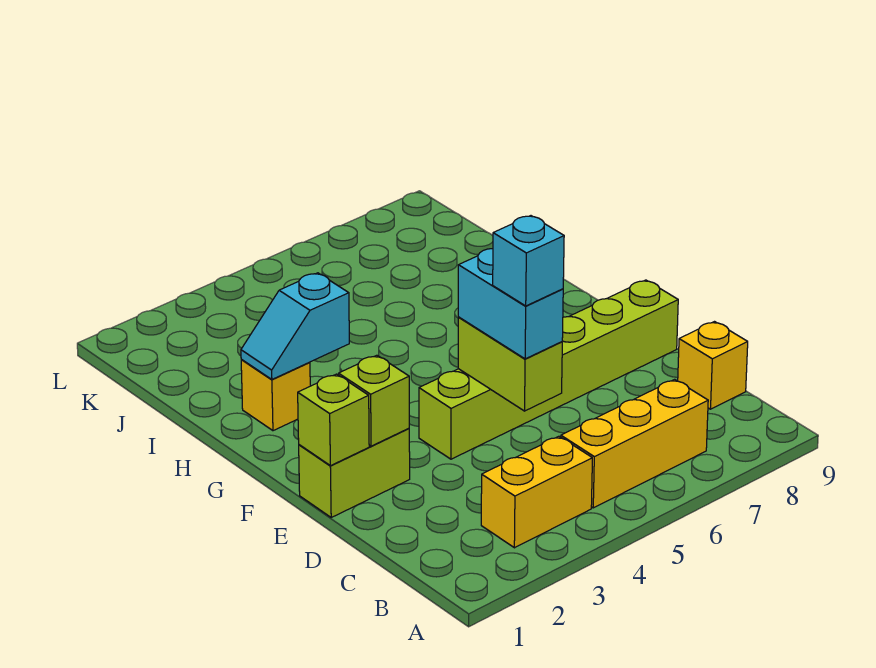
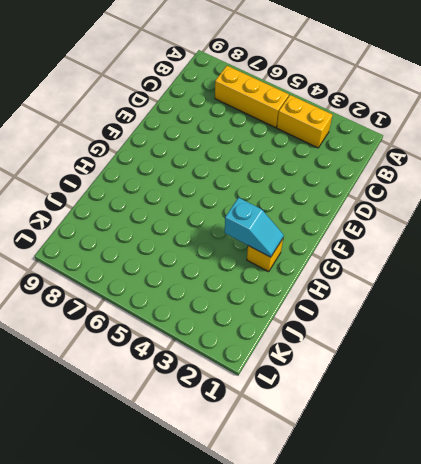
none -> yellow brick C9 level 1
none -> lime brick E1:E2 level 1
none -> lime brick E4:E9 level 1

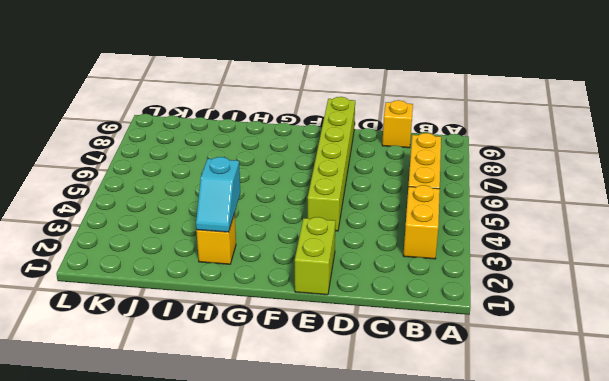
none -> lime brick D5:E5 level 2
none -> lime brick E1 level 2
none -> lime brick E2 level 2

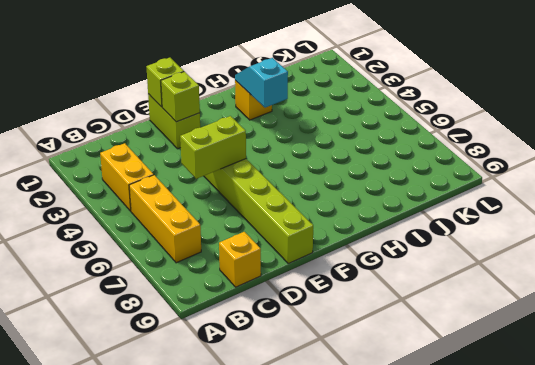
none -> cyan brick D5:E5 level 3
none -> cyan brick D5 level 4

